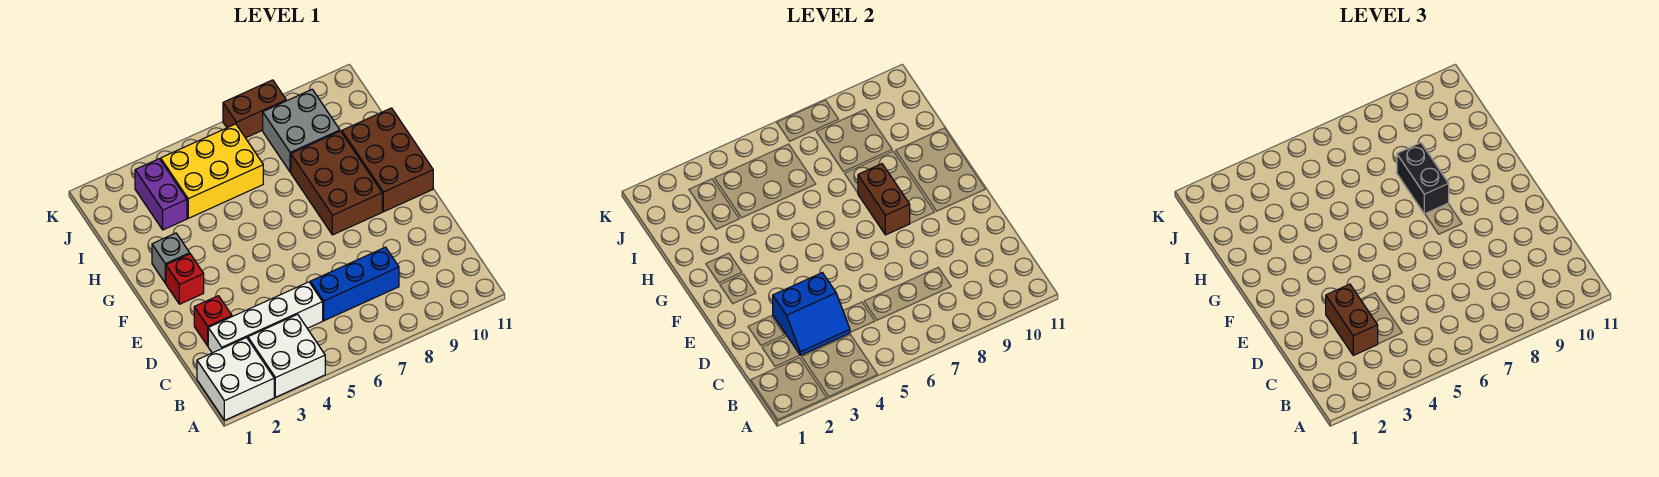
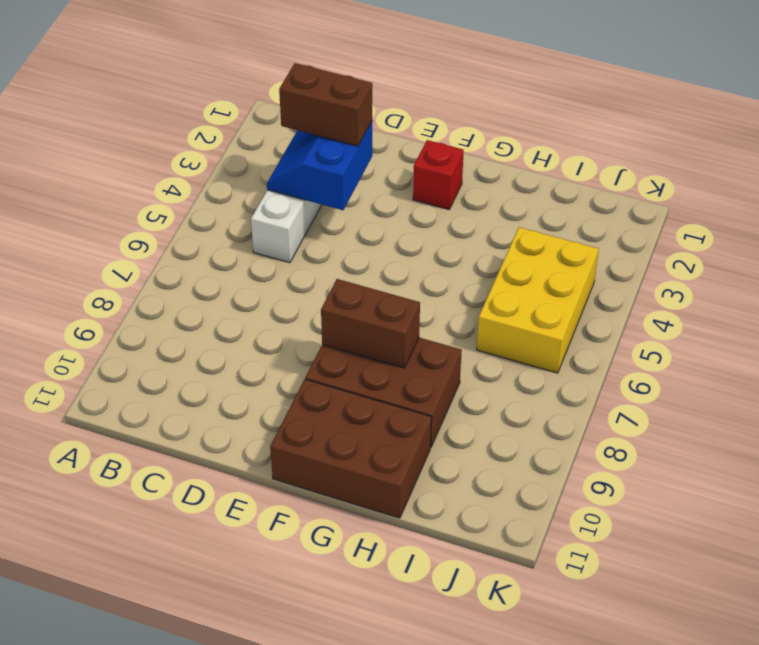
none -> white brick A1:B2 level 1
none -> white brick A3:B4 level 1
none -> blue brick C6:C8 level 1

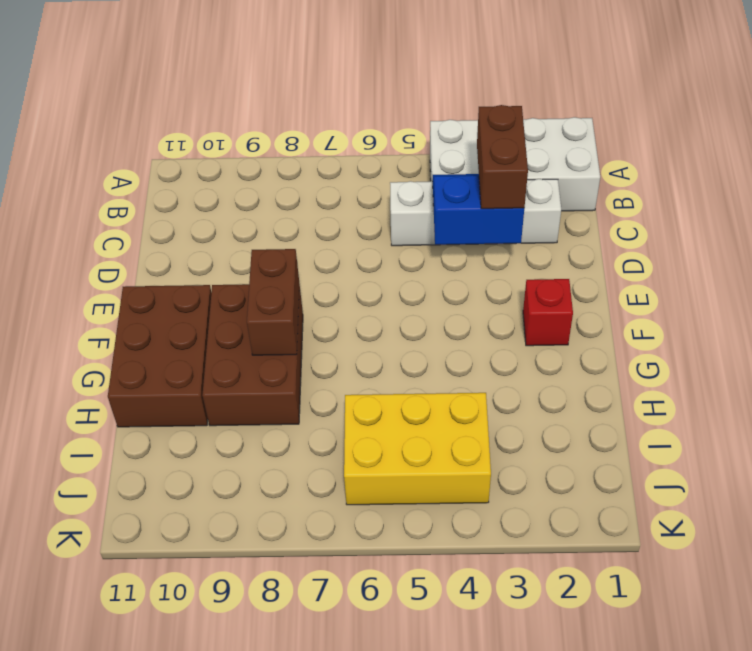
none -> blue brick C6:C8 level 1
none -> red brick D2 level 1
none -> grey brick G2 level 1

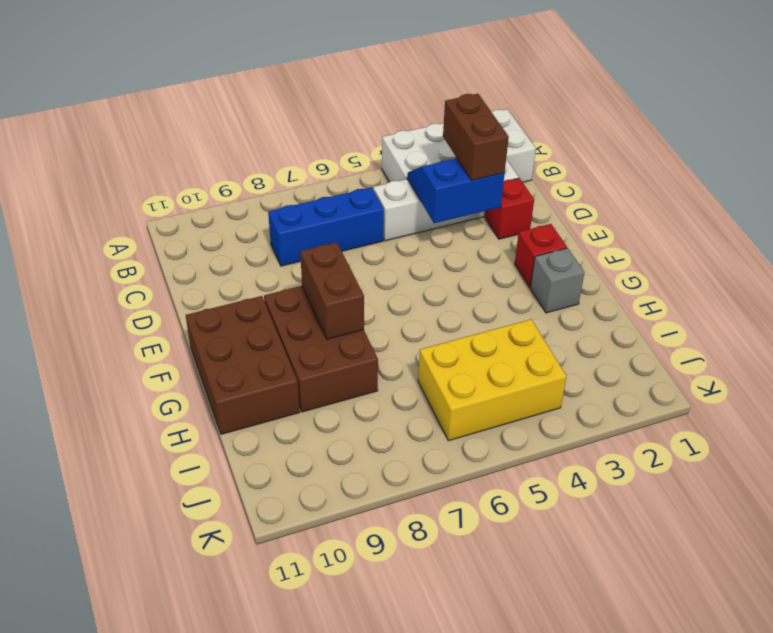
none -> purple brick I3:J3 level 1
none -> grey brick I8:J9 level 1
none -> brown brick K7:K8 level 1

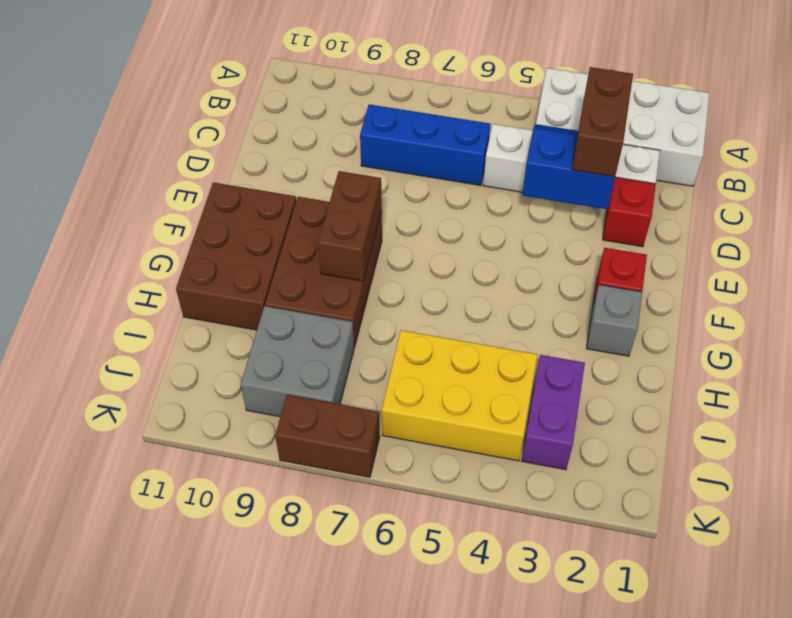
none -> black brick G8:H8 level 3

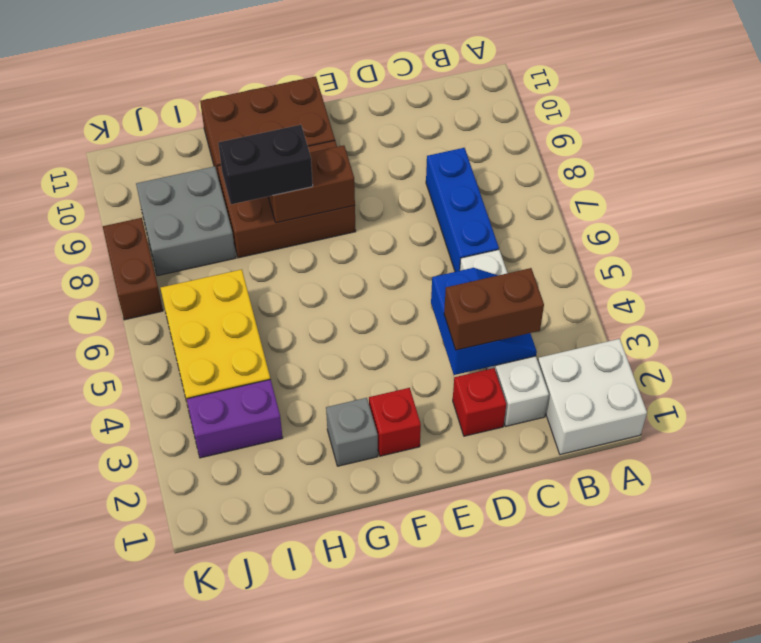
none -> white brick A3:B4 level 1

